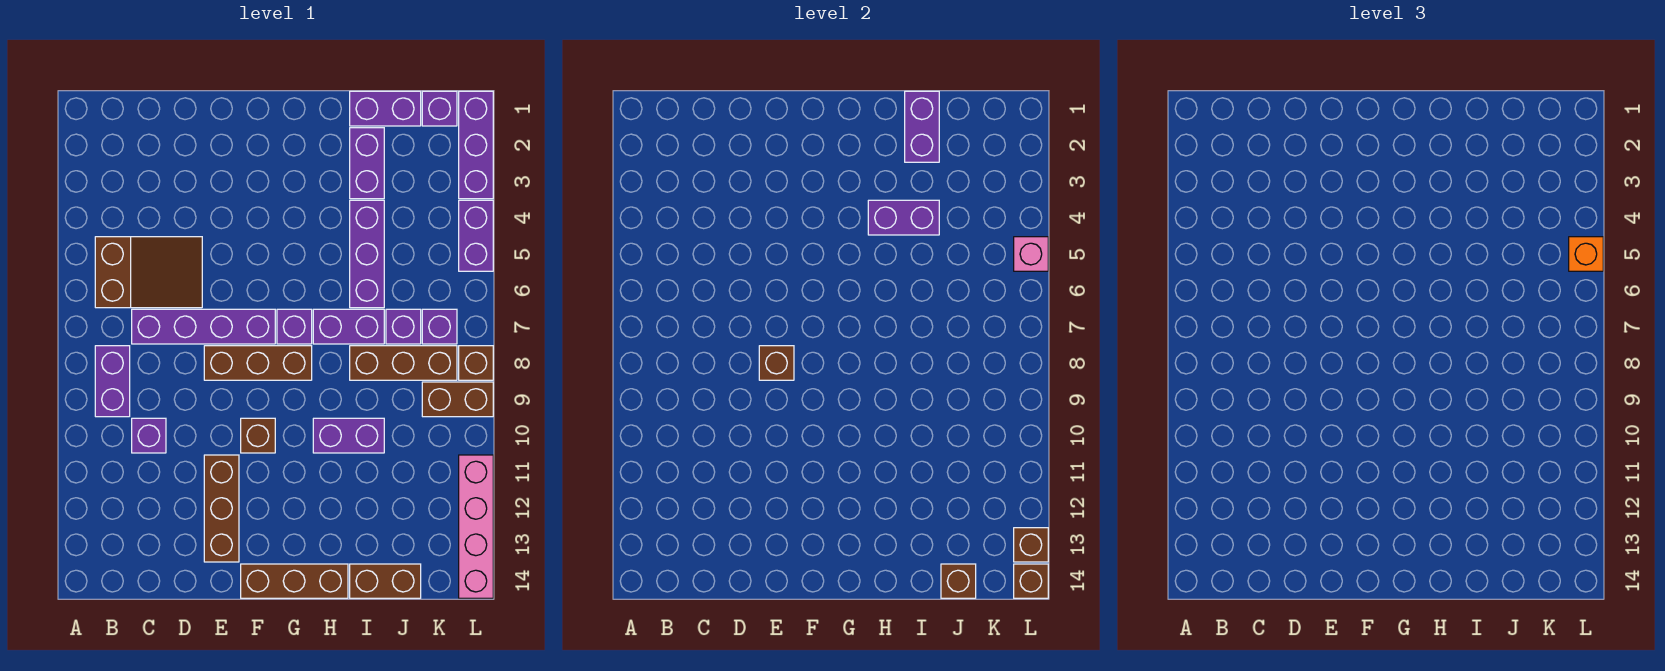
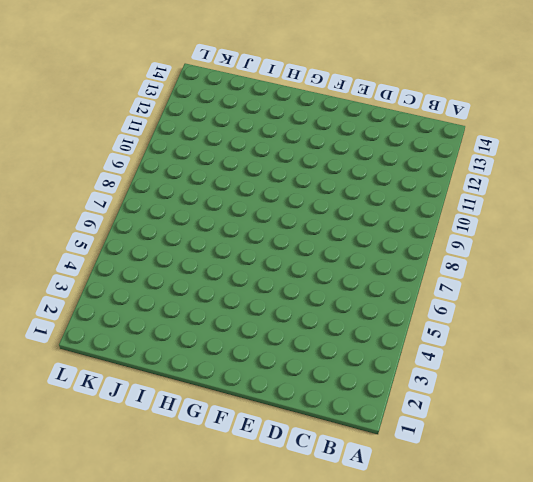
none -> brown slope B5:D6 level 1 top B
none -> purple brick B8:B9 level 1
none -> purple brick C7:F7 level 1
none -> purple brick C10 level 1

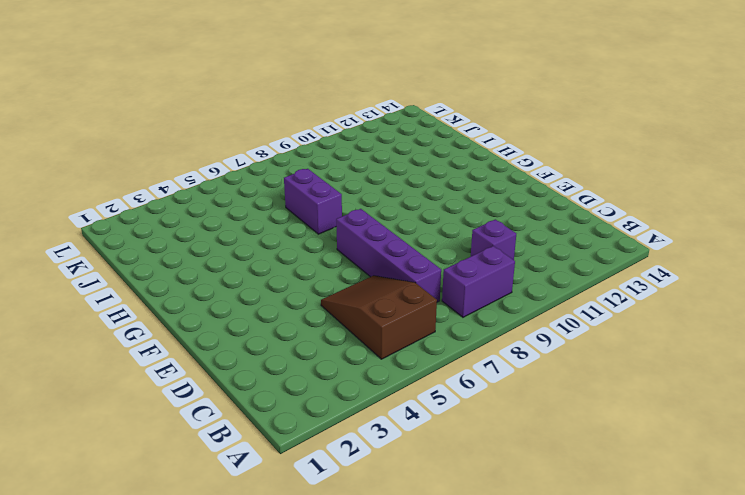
none -> brown brick E8:G8 level 1
none -> brown brick E11:E13 level 1
none -> brown brick F10 level 1
none -> brown brick F14:H14 level 1

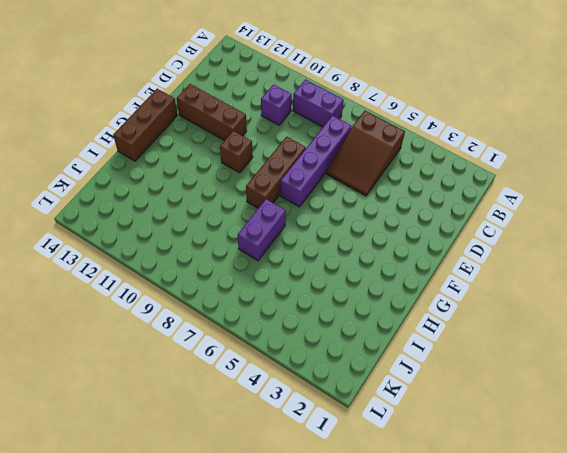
none -> purple brick G7 level 1
none -> purple brick H10:I10 level 1
none -> purple brick I1:J1 level 1
none -> purple brick I2:I3 level 1

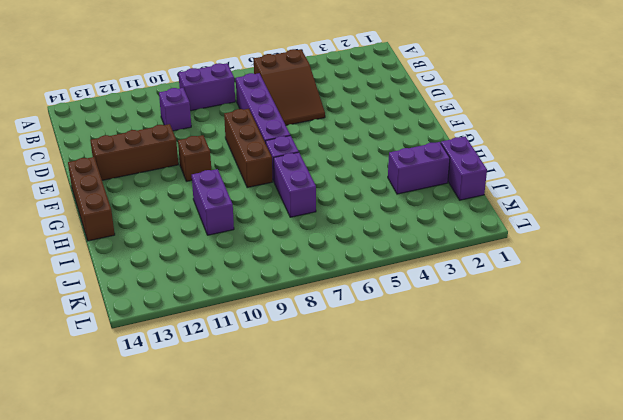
none -> purple brick I4:I6 level 1
none -> brown brick I8:K8 level 1
none -> brown brick I14:J14 level 1
none -> purple brick J7 level 1

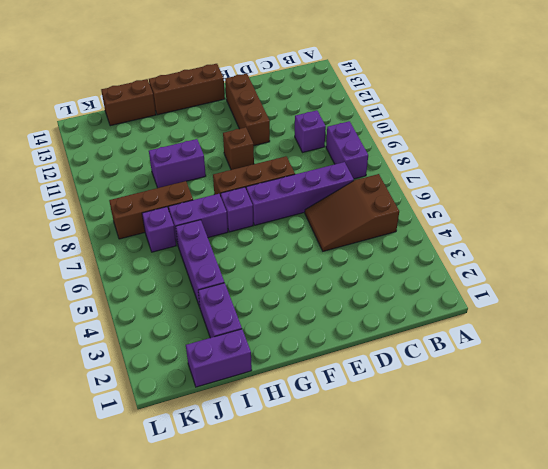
none -> purple brick K1 level 1
none -> purple brick K7 level 1
none -> brown brick K9:L9 level 1
none -> purple brick L1:L3 level 1

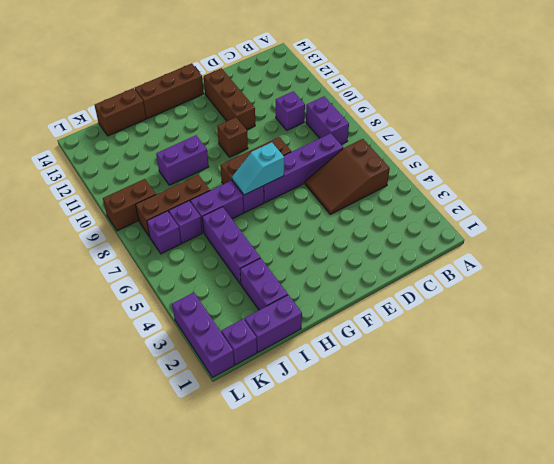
cyan slope F7:G7 level 2 top F -> none
none -> purple brick L4:L5 level 1
none -> brown brick L8 level 1
none -> pink brick L11:L14 level 1
none -> brown brick E8 level 2

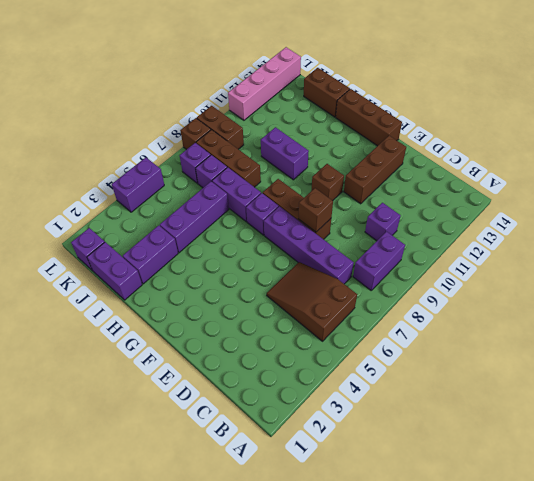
none -> purple brick L1:L3 level 1
none -> purple brick H4:I4 level 2
none -> purple brick I1:I2 level 2
none -> brown brick J14 level 2

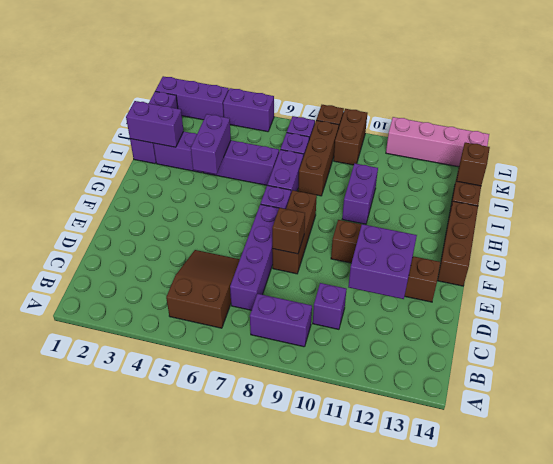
purple brick D11:E12 level 2 -> none
none -> pink brick L5 level 2
none -> brown brick L13 level 2
none -> brown brick L14 level 2
none -> orange brick L5 level 3

